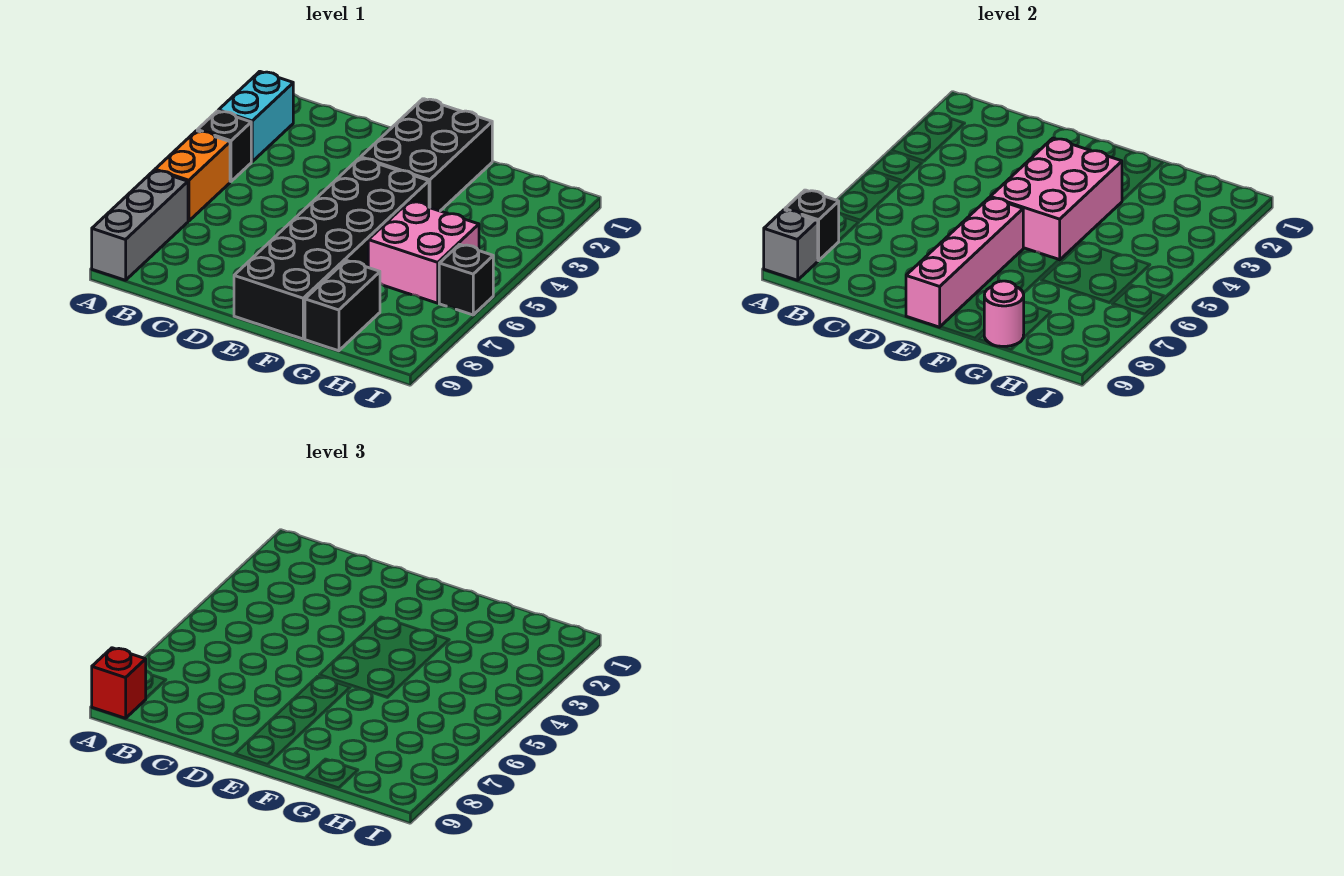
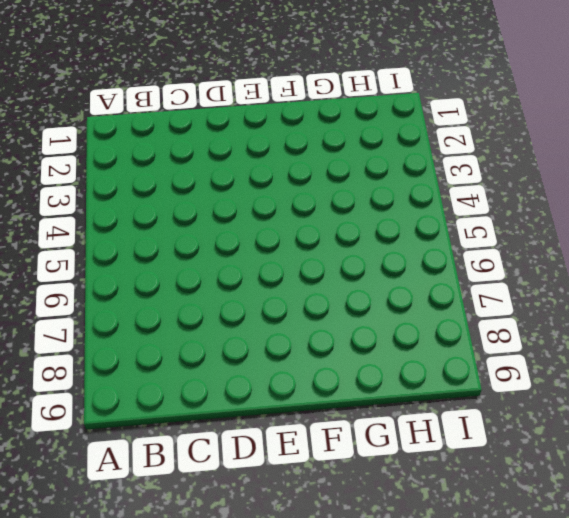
none -> cyan brick A2:A3 level 1
none -> black brick A4 level 1
none -> orange brick A5:A6 level 1

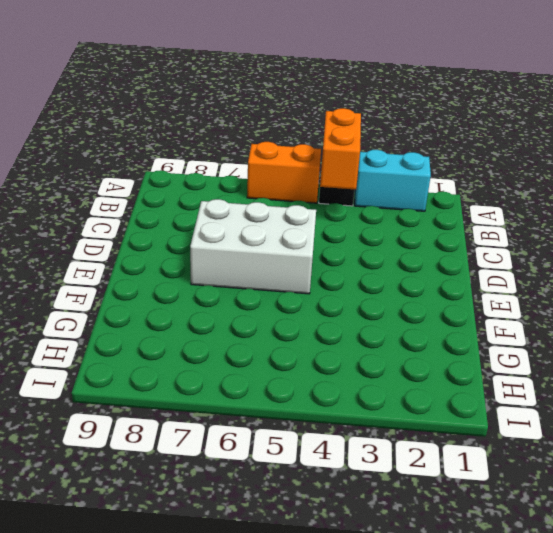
orange brick A4:B4 level 2 -> none
white brick D5:E7 level 1 -> black brick E4:F9 level 1
none -> grey brick A7:A9 level 1
none -> black brick E1:F3 level 1
none -> pink brick G5:H6 level 1

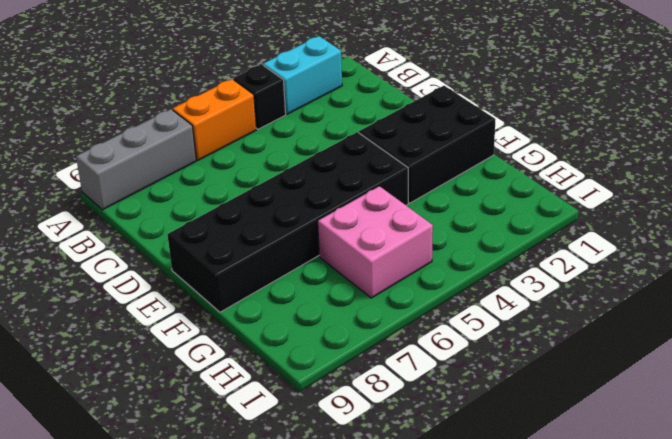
none -> black brick G8:G9 level 1
none -> black brick I6 level 1
none -> black brick A8 level 2

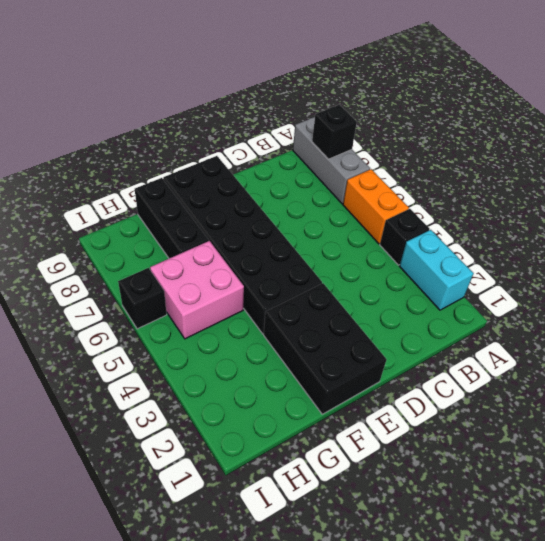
black brick G7:G9 level 1 -> black brick G8:G9 level 1
none -> grey brick A9 level 2
none -> pink brick E3:F5 level 2
none -> pink brick E6:E9 level 2

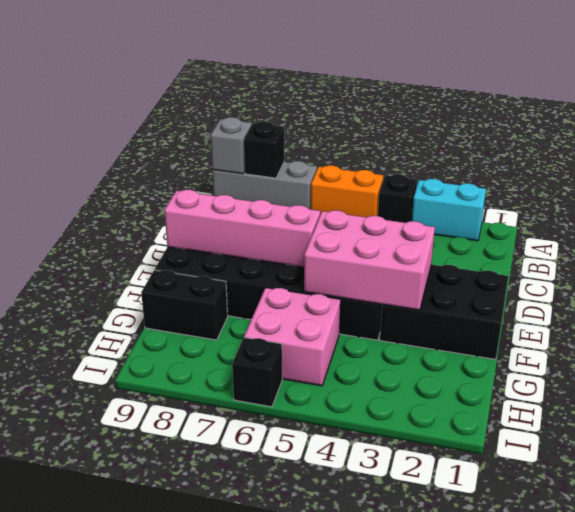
none -> pink round brick G9 level 2
none -> red brick A9 level 3

